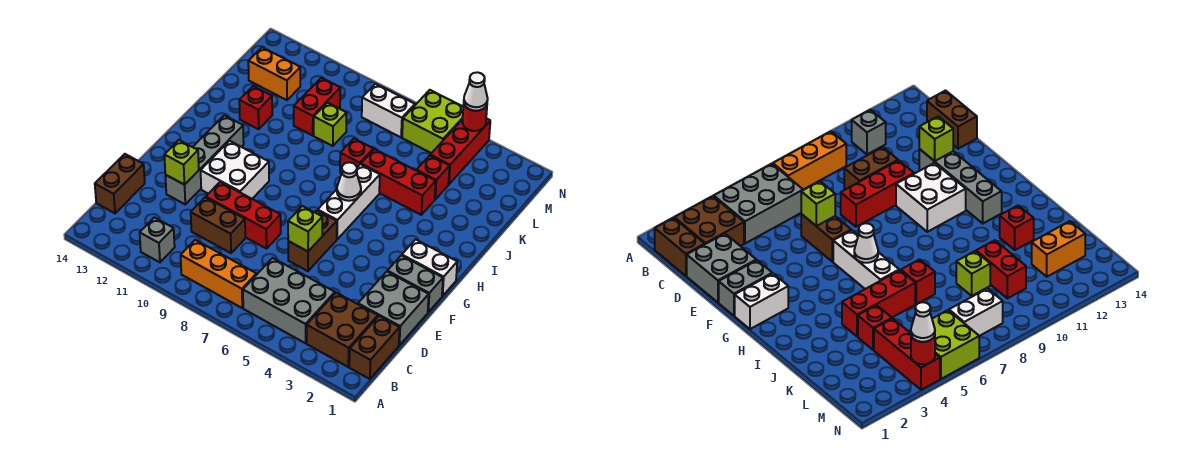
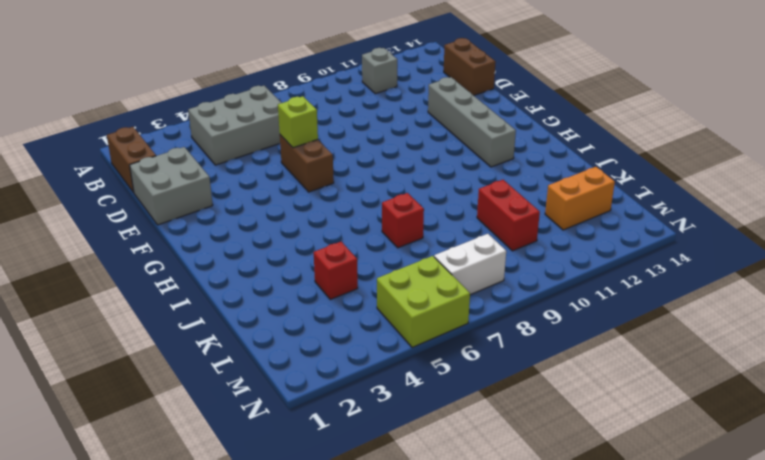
none -> brown brick B2:C3 level 1
none -> orange brick B7:B9 level 1
none -> brown brick D9:D10 level 1
none -> red brick E8:E10 level 1

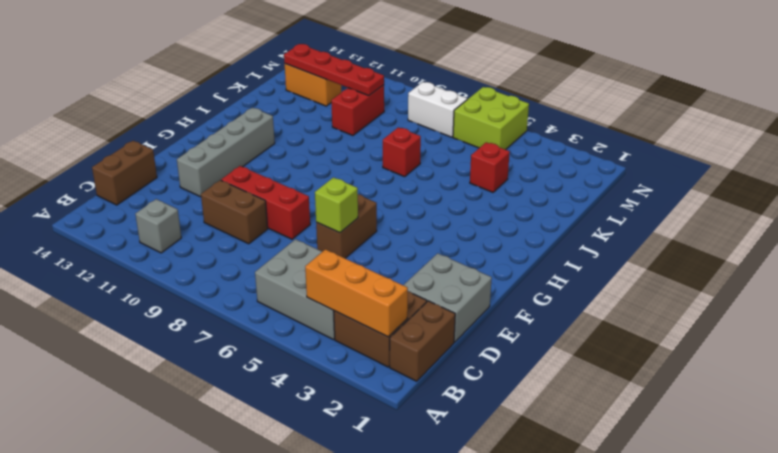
orange brick B2:B4 level 2 -> orange brick B7:B9 level 1
red plate L10:L13 level 2 -> none
none -> grey brick F1:F2 level 1
none -> white brick F10:G11 level 1
none -> white brick G1:G2 level 1
none -> white brick G6:I6 level 1

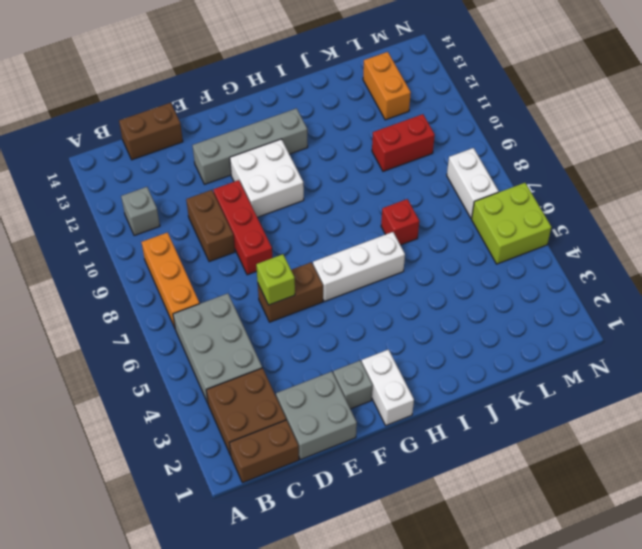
grey brick F2 level 1 -> grey brick F1:F2 level 1
none -> red brick J4:J6 level 1
none -> red brick J12 level 1
none -> red brick K4 level 1
none -> lime brick K9 level 1

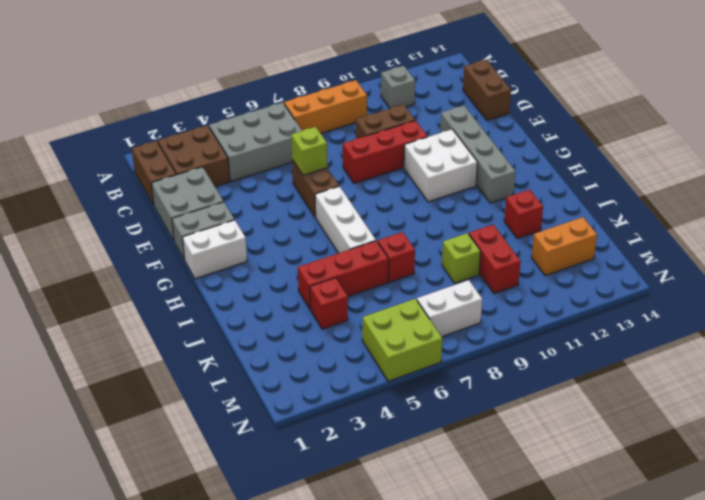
none -> red brick L4:N4 level 1
none -> lime brick E12 level 2
none -> white cone H6 level 2
none -> red round brick N4 level 2

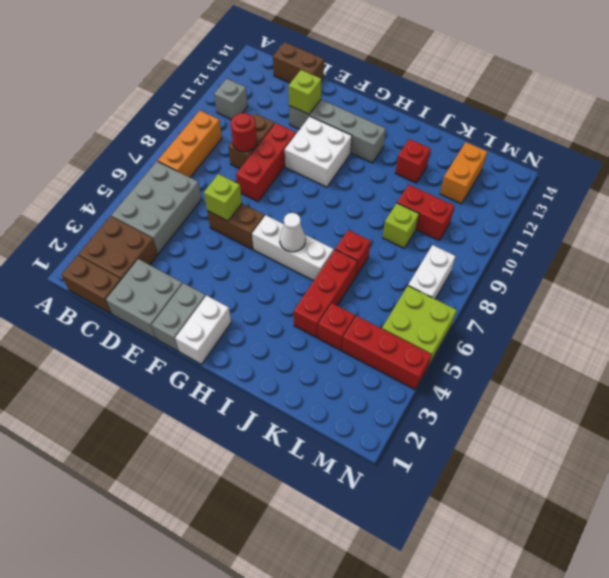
red round brick D9 level 2 -> red round brick N4 level 2
none -> white cone N4 level 3

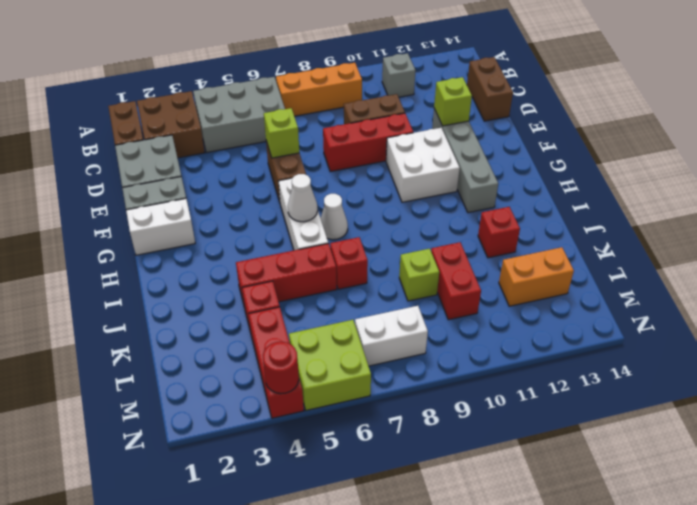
white cone H7 level 1 -> white cone N4 level 3

